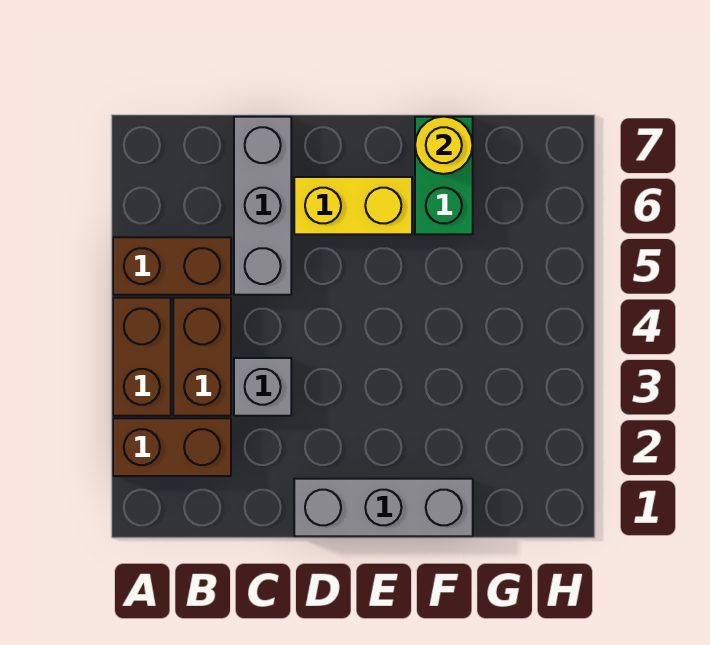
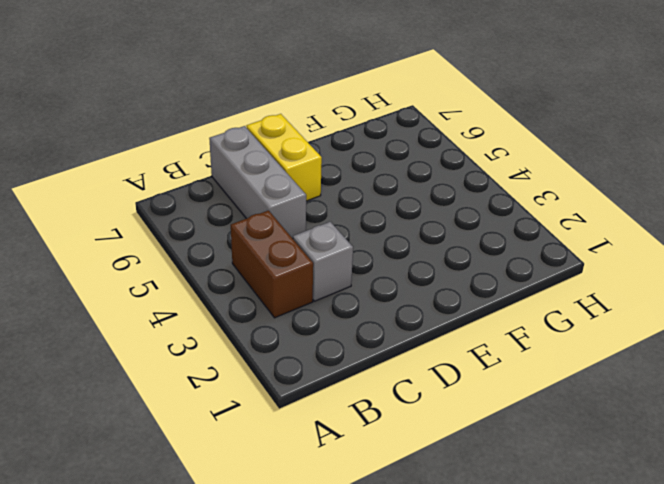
yellow brick D6:D7 level 1 -> yellow brick D6:E6 level 1
none -> brown brick A2:B2 level 1
none -> brown brick A3:A4 level 1

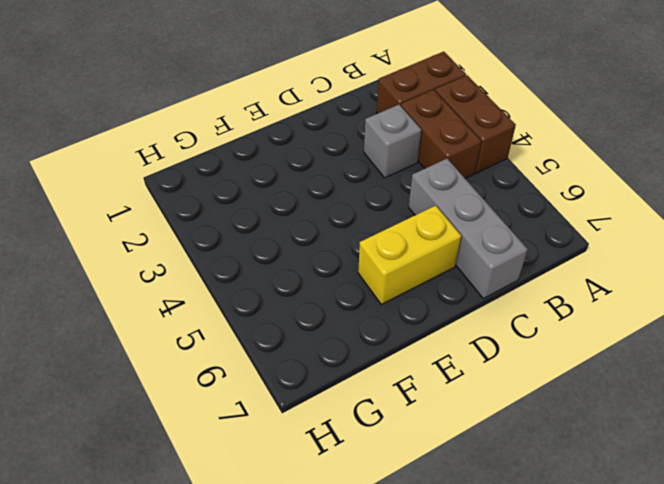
none -> brown brick A5:B5 level 1
none -> grey brick D1:F1 level 1

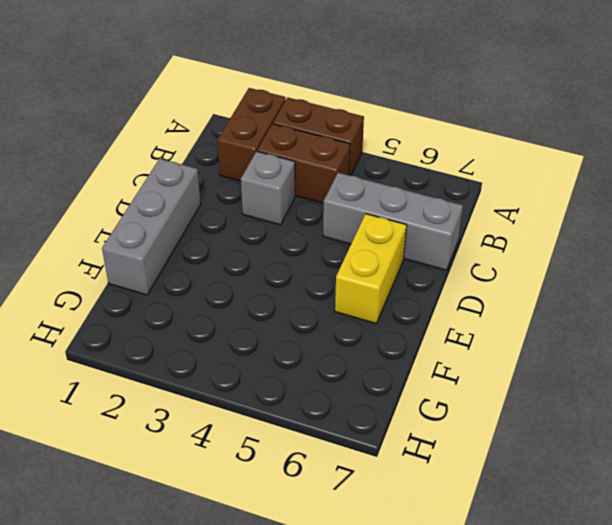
none -> brown brick A5:B5 level 1
none -> green brick F6:F7 level 1

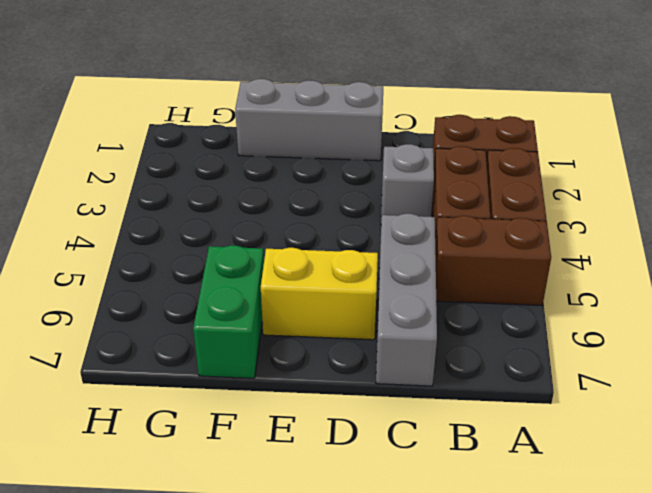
none -> yellow round brick F7 level 2

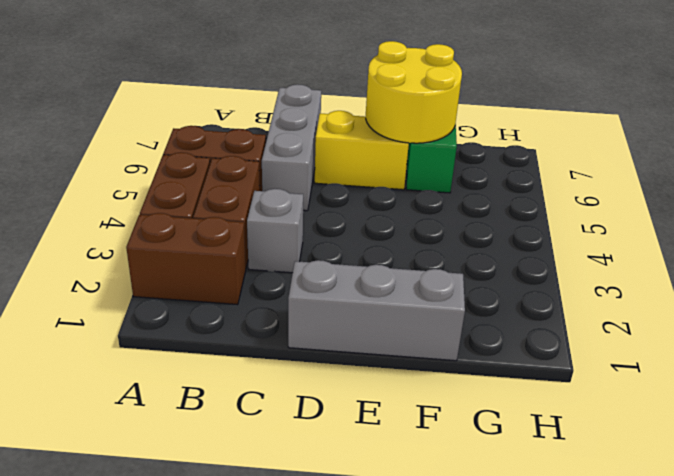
yellow round brick E6:F7 level 2 -> yellow round brick F7 level 2

